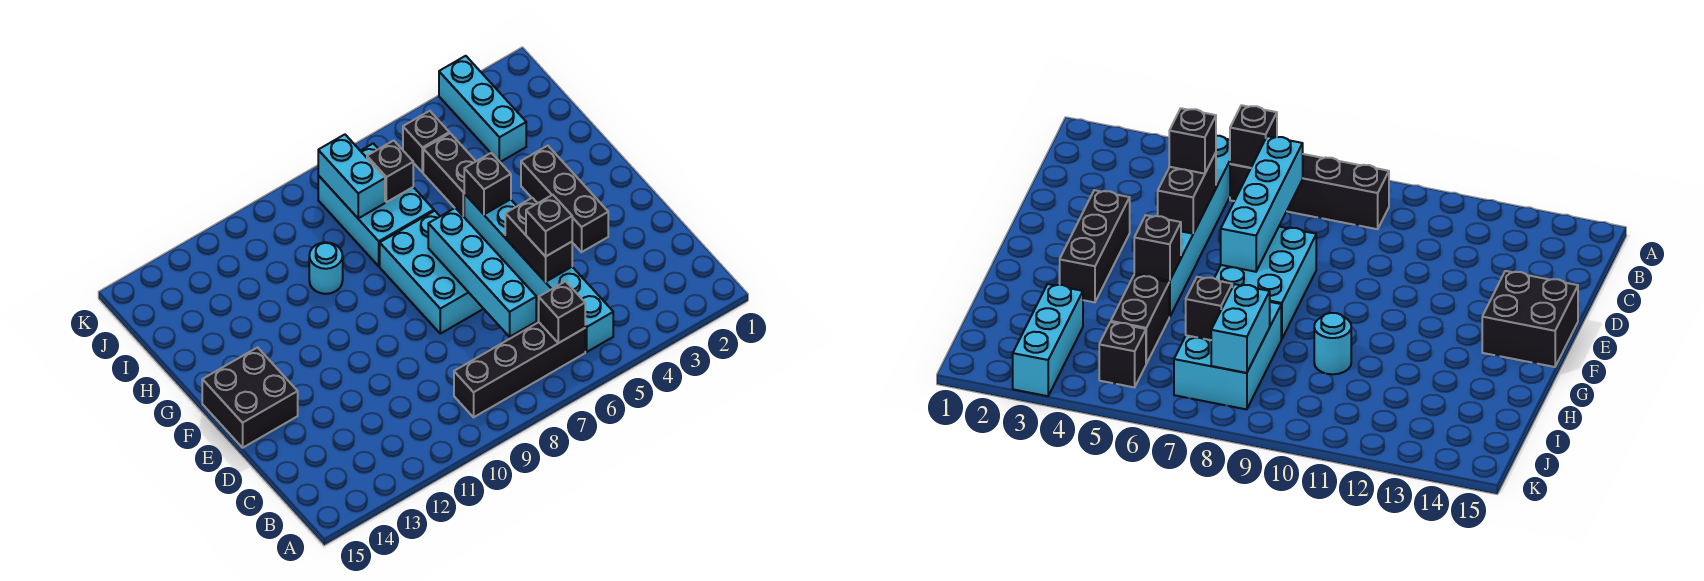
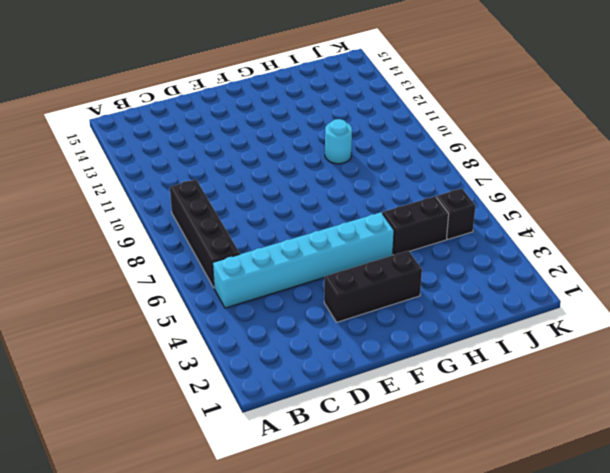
none -> cyan brick E7:G8 level 1
none -> black brick E14:F15 level 1
none -> cyan brick H7:J8 level 1

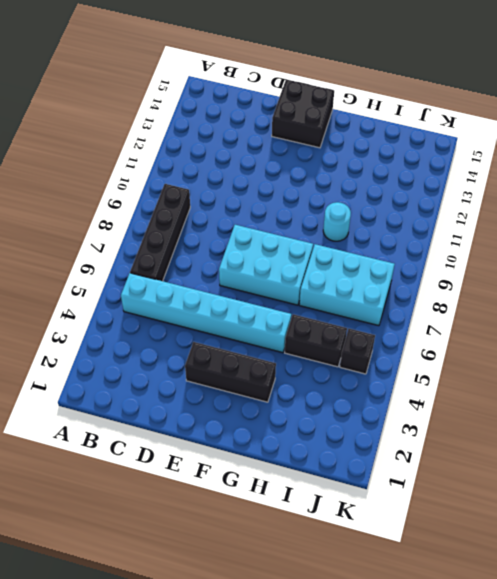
none -> cyan brick I3:K3 level 1
none -> black brick B6 level 2
none -> cyan brick C7:F7 level 2

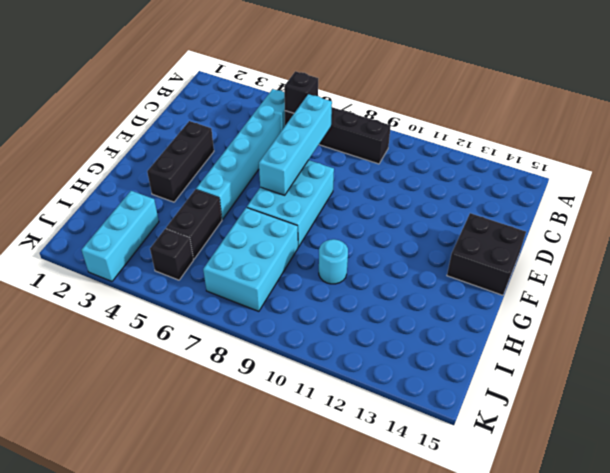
none -> black brick D5:E5 level 2
none -> black brick G5 level 2
none -> black brick I7 level 2

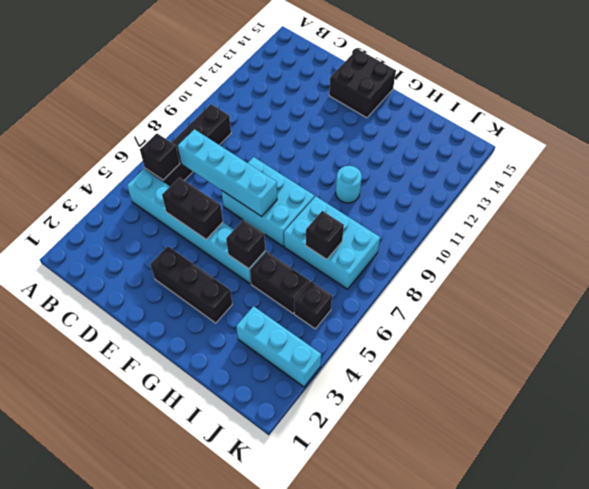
none -> cyan brick I8:J8 level 2
none -> black brick D5 level 3

